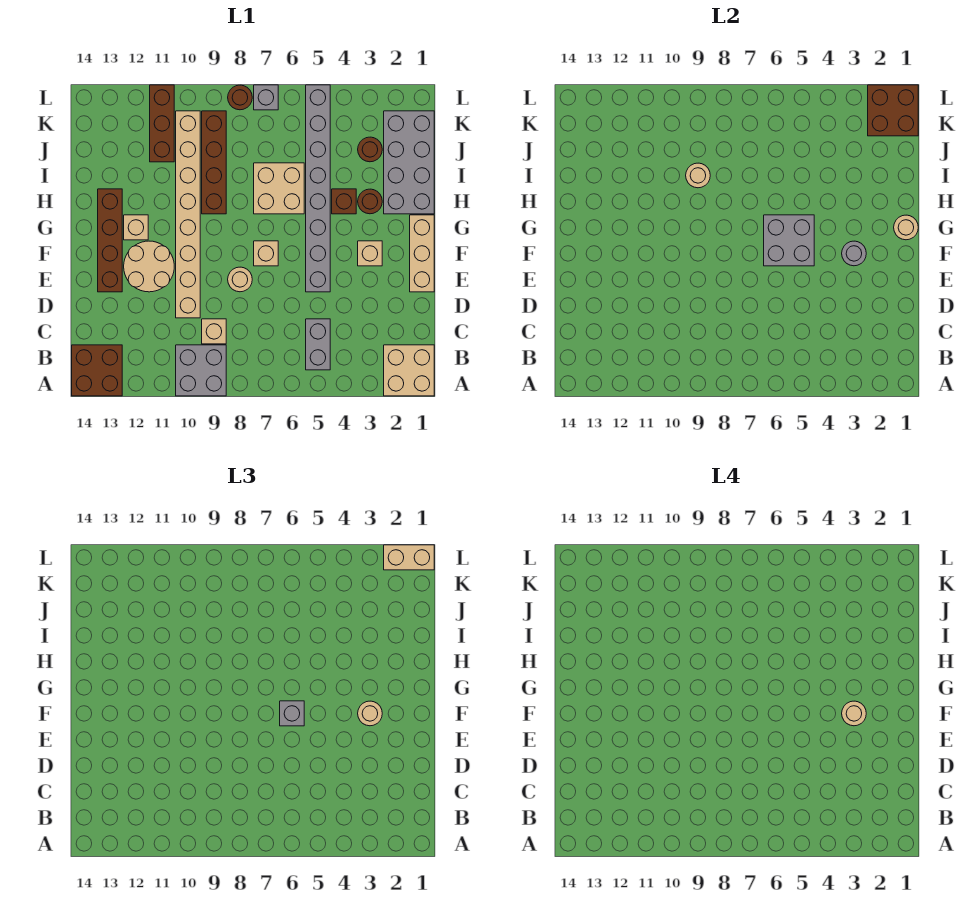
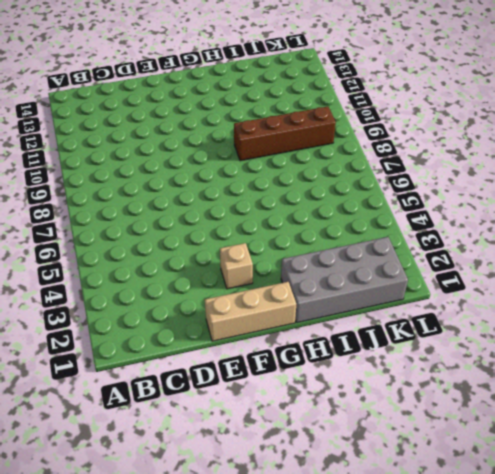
none -> tan brick A1:B2 level 1
none -> grey brick A9:B10 level 1
none -> brown brick A13:B14 level 1
none -> grey brick B5:C5 level 1

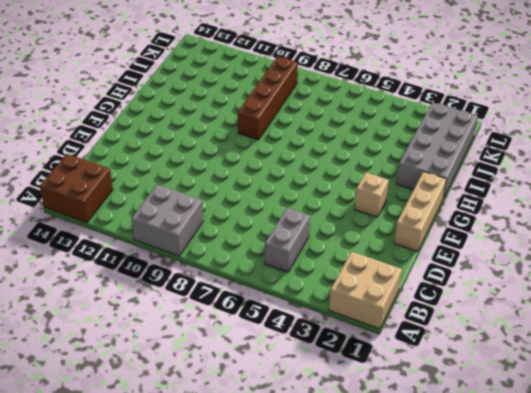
none -> tan brick C9 level 1
none -> tan brick D10:K10 level 1
none -> grey brick E5:L5 level 1
none -> tan round brick E8 level 1

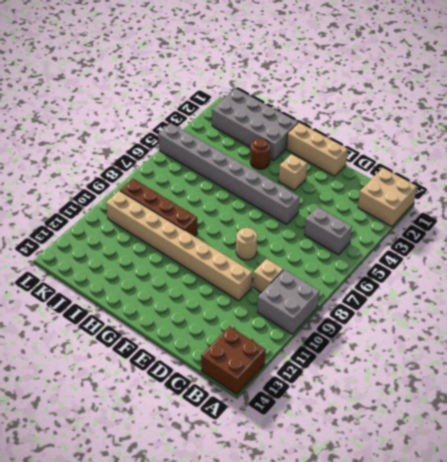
none -> tan round brick E11:F12 level 1
none -> brown brick E13:H13 level 1
none -> tan brick F7 level 1
none -> tan brick G12 level 1

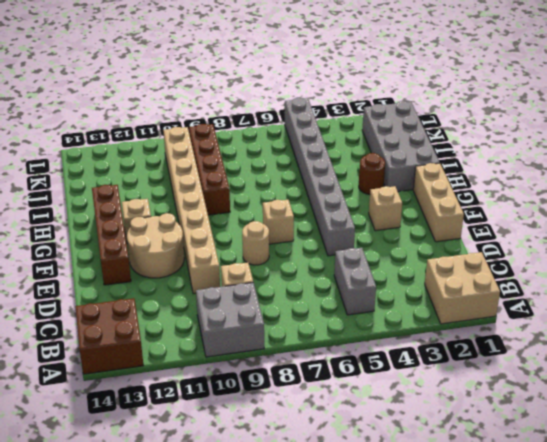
none -> brown brick H4 level 1
none -> tan brick H6:I7 level 1
none -> brown round brick J3 level 1
none -> brown brick J11:L11 level 1

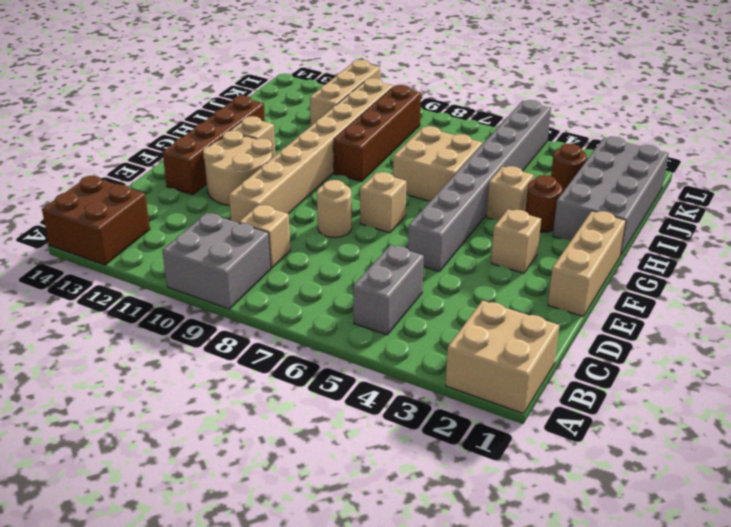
tan brick H4 level 1 -> brown brick H4 level 1
tan brick J11:L11 level 1 -> brown brick J11:L11 level 1
none -> grey brick L7 level 1
none -> brown round brick L8 level 1
none -> grey round brick F3 level 2
none -> grey brick F5:G6 level 2

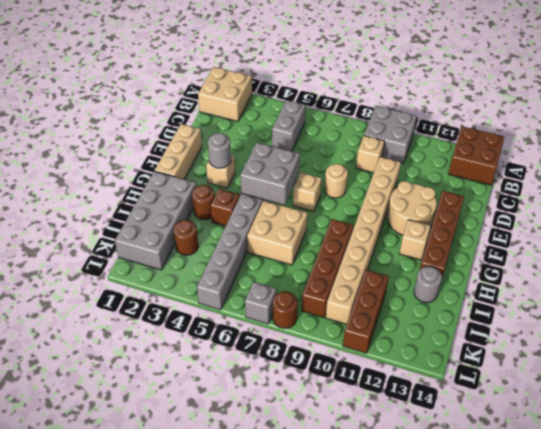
grey round brick I13 level 1 -> none
none -> tan round brick G1 level 2
none -> tan round brick I9 level 2
none -> brown brick K1:L2 level 2
none -> tan round brick F3 level 3

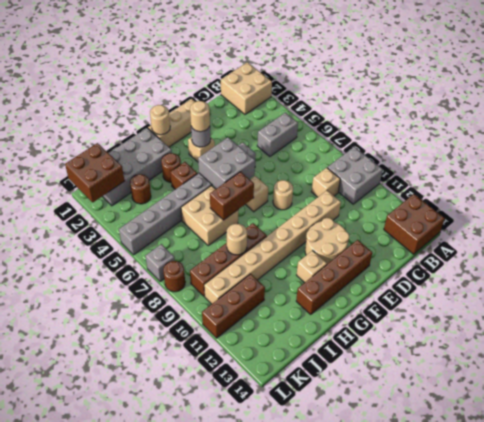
brown brick G7:H7 level 2 -> none
none -> grey brick F6 level 3
none -> tan brick L1:L2 level 3
none -> tan round brick F3 level 4

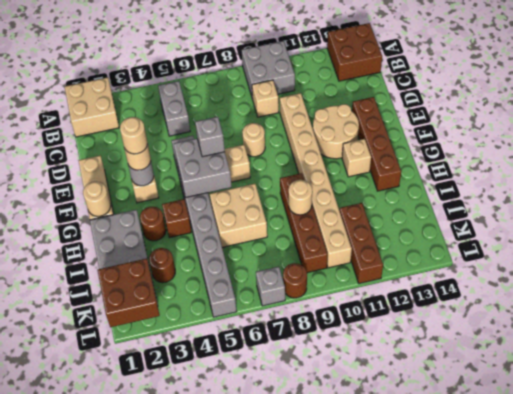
none -> tan brick L1:L2 level 3

